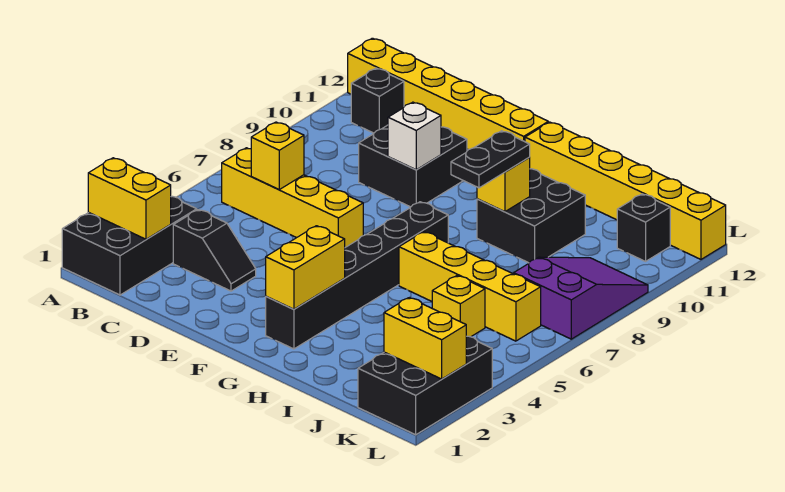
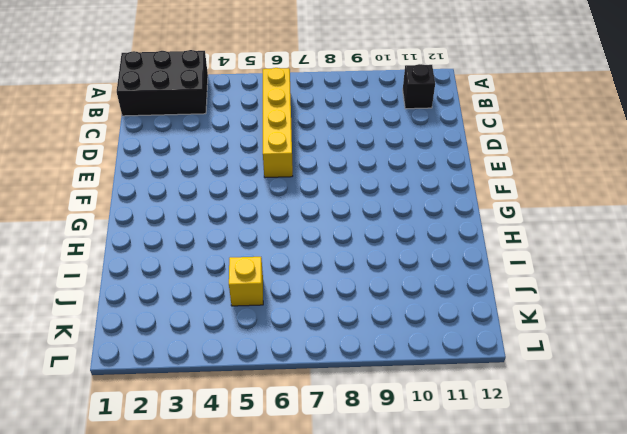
none -> yellow brick A12:F12 level 1
none -> black slope C3:D3 level 1 top C
none -> black brick D9:E10 level 1

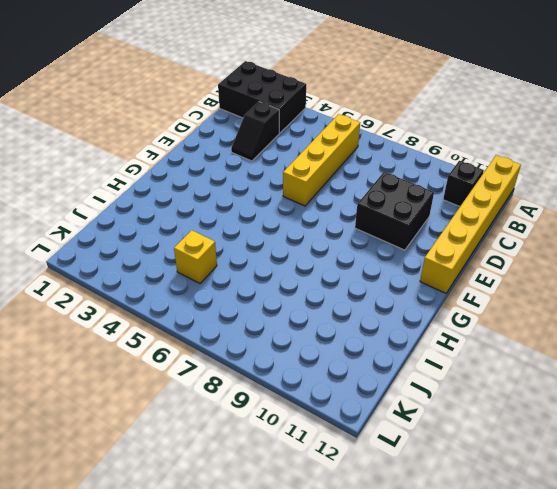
none -> black brick G2:G7 level 1
none -> yellow brick G12:L12 level 1
none -> yellow brick H6:K6 level 1

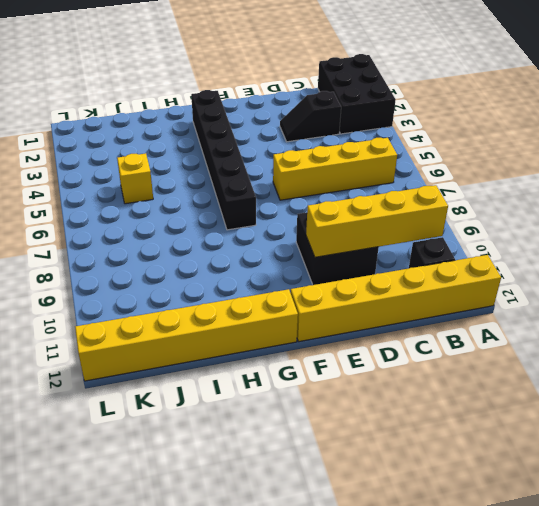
yellow brick B10:E10 level 2 -> yellow brick H6:K6 level 1
none -> black brick H9:I10 level 1
none -> black brick K1:L3 level 1
none -> purple slope K7:L9 level 1 top 7

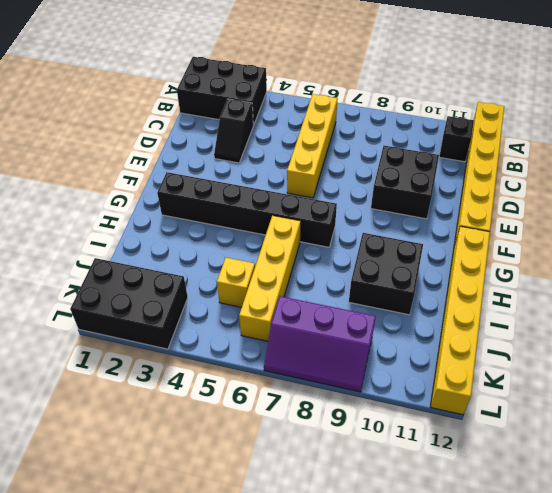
purple slope K7:L9 level 1 top K -> purple slope K7:L9 level 1 top 7
none -> black brick K11 level 1
none -> yellow brick A2:B2 level 2
none -> yellow brick C6 level 2

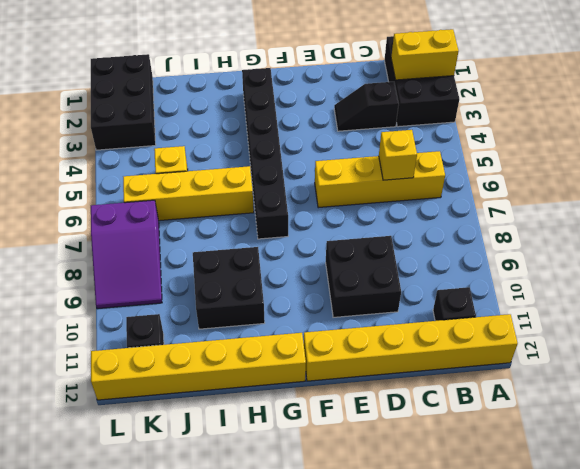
none -> white brick E9 level 2
none -> yellow brick G2:G3 level 2
none -> yellow brick H9 level 2

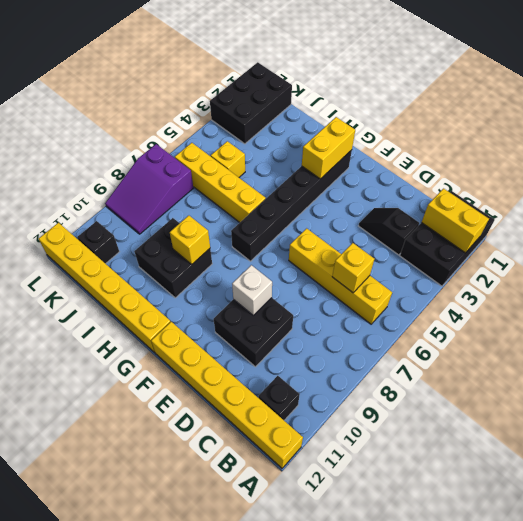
none -> yellow brick K2:L2 level 2
none -> black plate H8:H9 level 3

